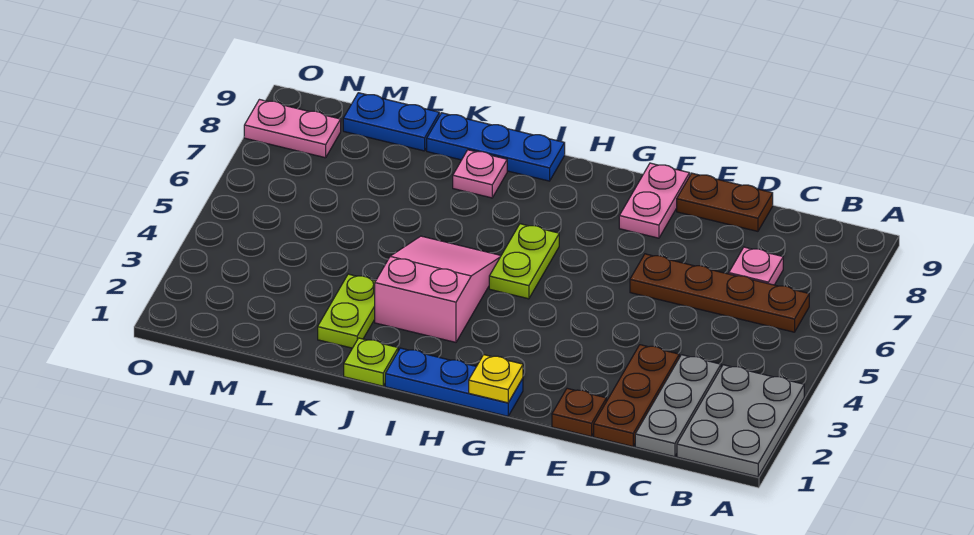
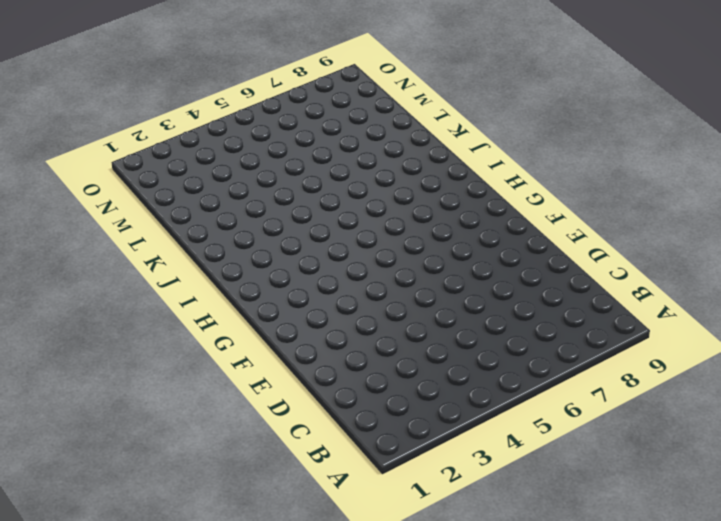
none -> grey plate A1:B3 level 1
none -> brown plate B6:E6 level 1
none -> grey plate C1:C3 level 1

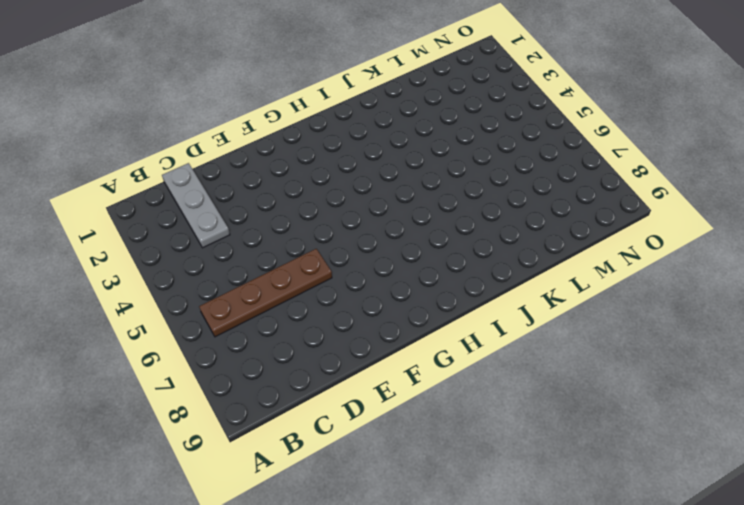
none -> grey plate A1:B3 level 1
none -> pink plate C7 level 1
none -> brown plate D1:D3 level 1

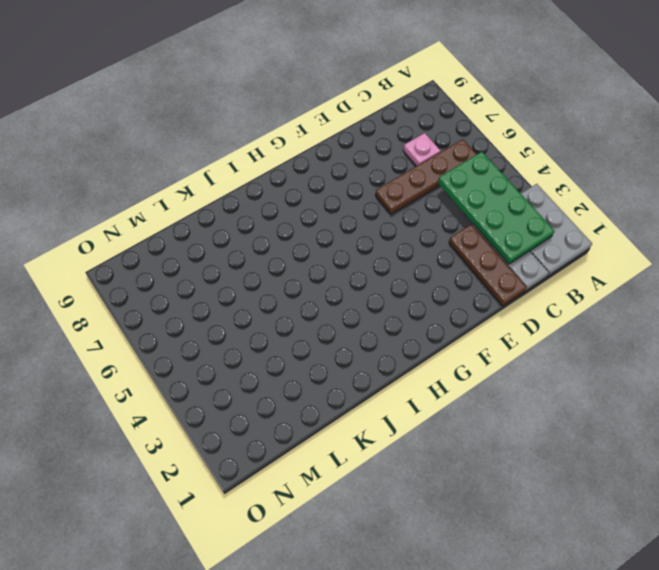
green plate B2:C5 level 2 -> none
none -> brown plate D9:E9 level 1
none -> brown plate E1 level 1
none -> pink plate F8:F9 level 1

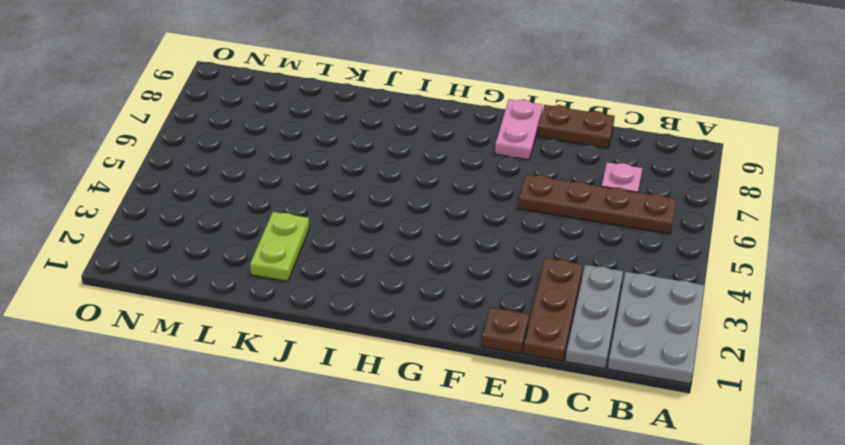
none -> blue plate G1:I1 level 1
none -> lime plate H5:H6 level 1
none -> pink slope I3:J5 level 1 top 3

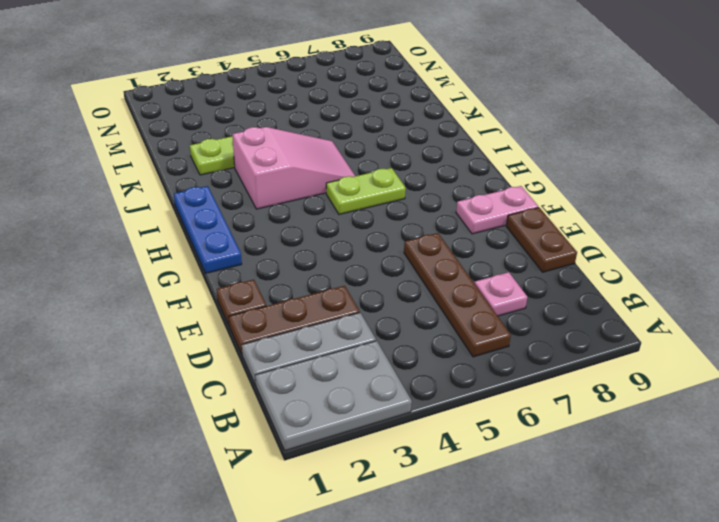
none -> blue plate I9:K9 level 1
none -> lime plate J1 level 1
none -> pink plate J8 level 1

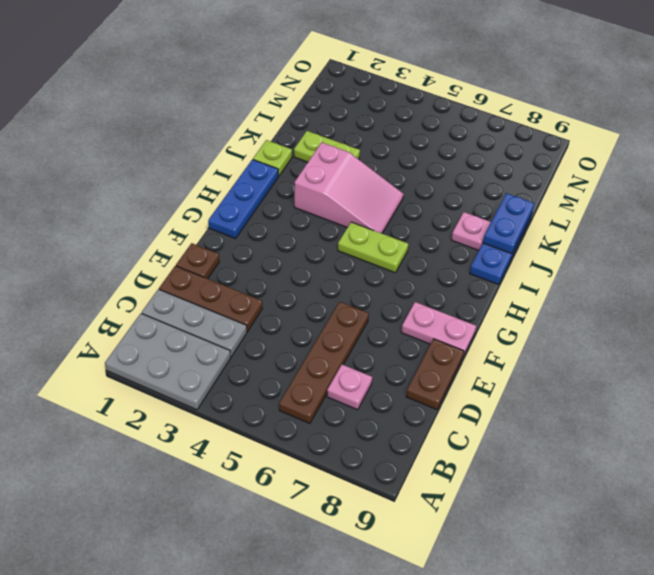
blue plate J9:K9 level 2 -> blue plate L9:M9 level 1
none -> pink plate N8:O8 level 1
none -> yellow plate G1 level 2

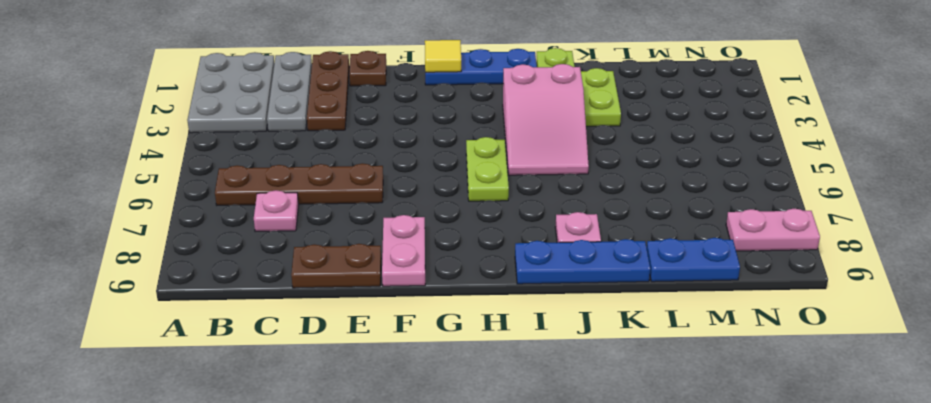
yellow tile G1 level 2 -> yellow plate G1 level 2

